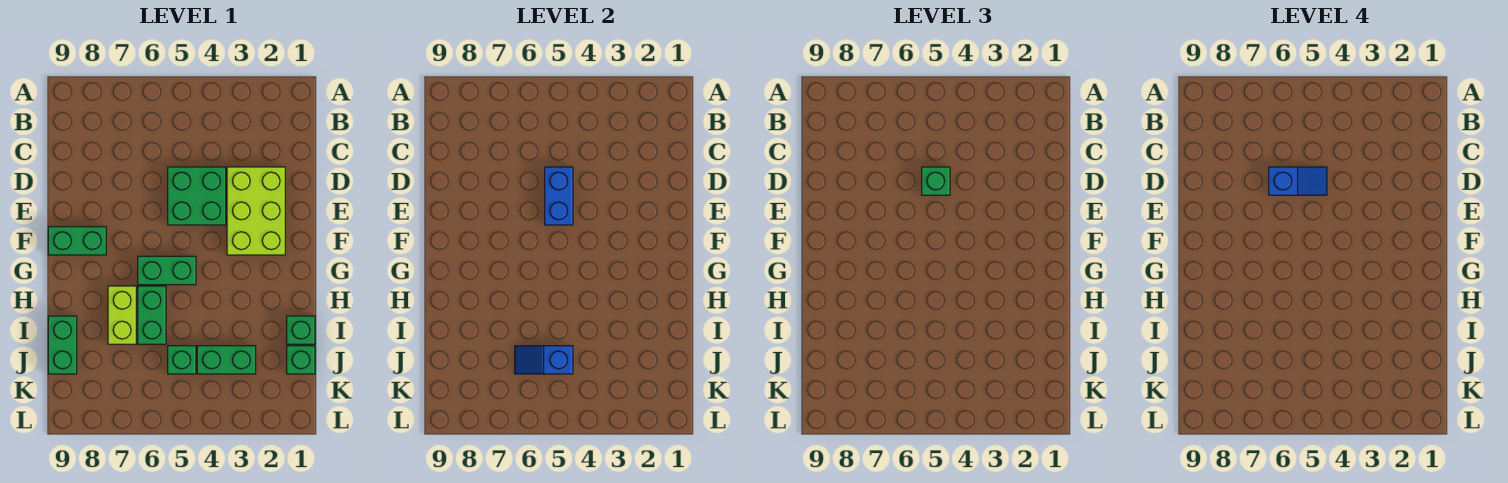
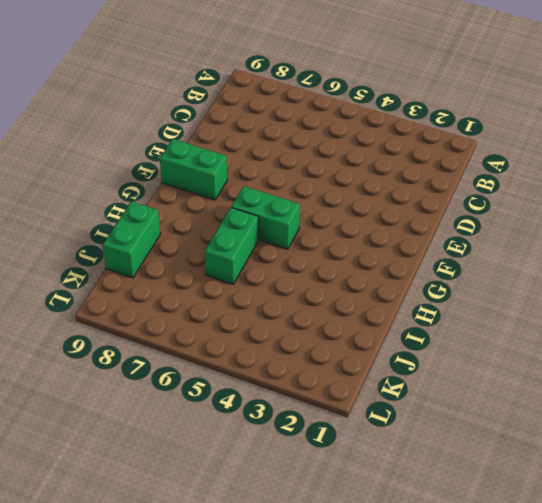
none -> lime brick D2:F3 level 1
none -> green brick D4:E5 level 1
none -> lime brick H7:I7 level 1

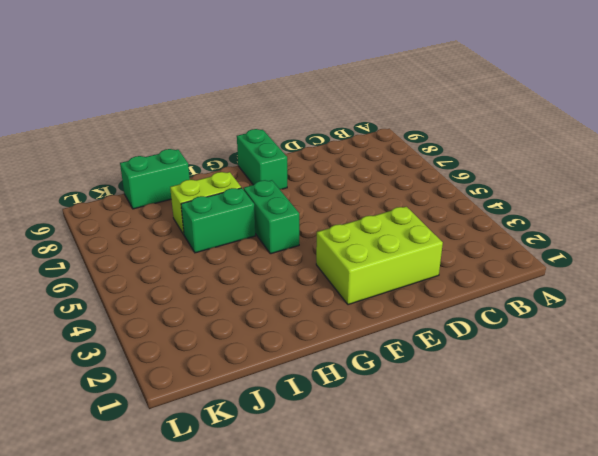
none -> green brick D4:E5 level 1
none -> green brick I1 level 1
none -> green brick J1 level 1

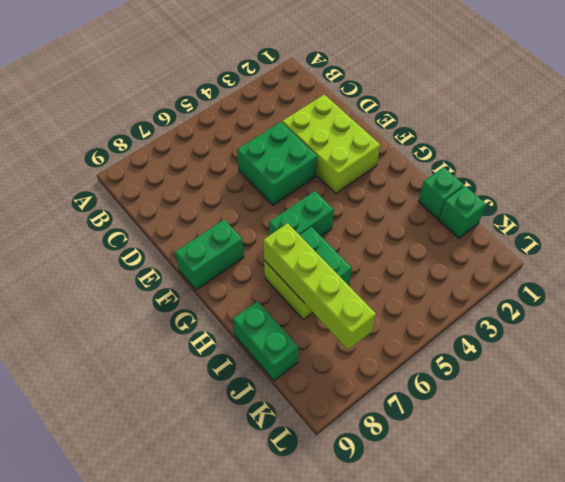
lime brick H7:K7 level 2 -> none
none -> green brick J3:J4 level 1
none -> green brick J5 level 1
none -> blue brick D5:E5 level 2

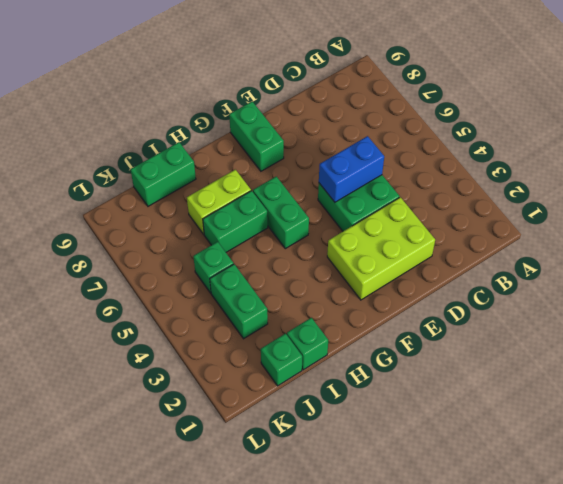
none -> blue slope J5:J6 level 2 top 5
none -> green brick D5 level 3
none -> blue slope D5:D6 level 4 top 6

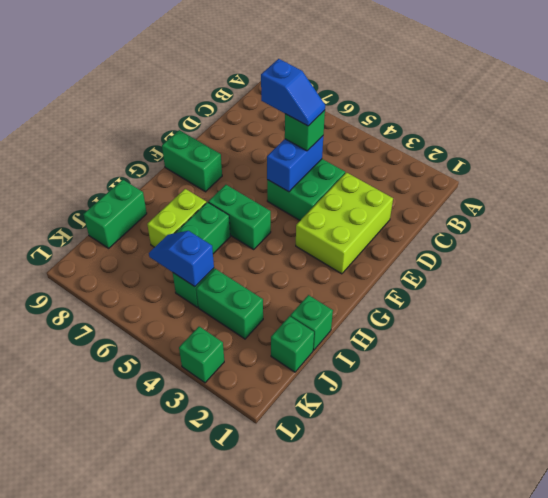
green brick L3 level 1 -> none

